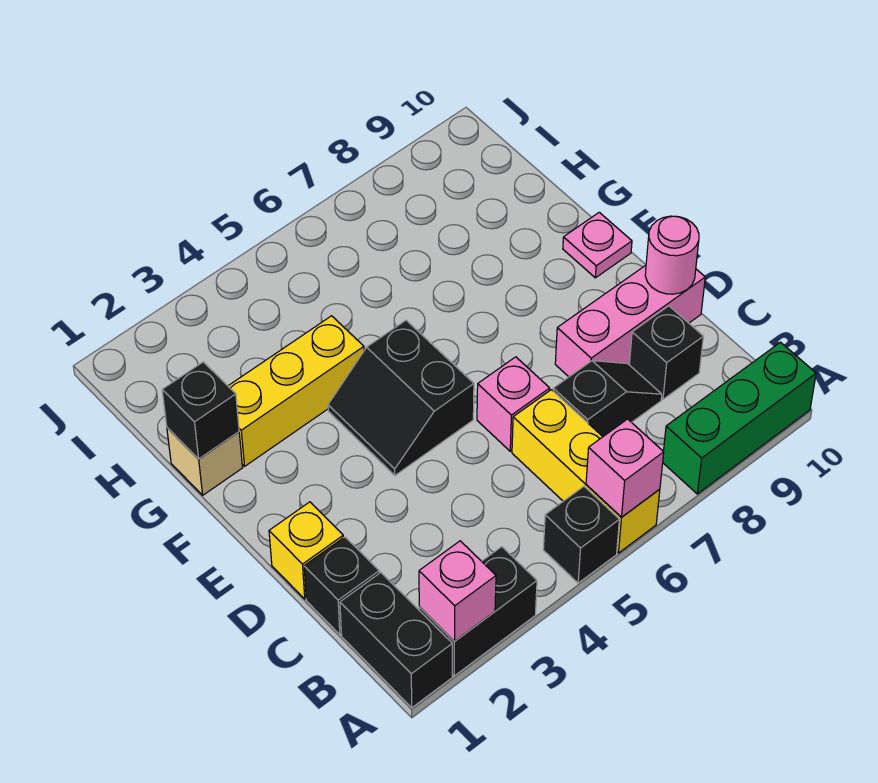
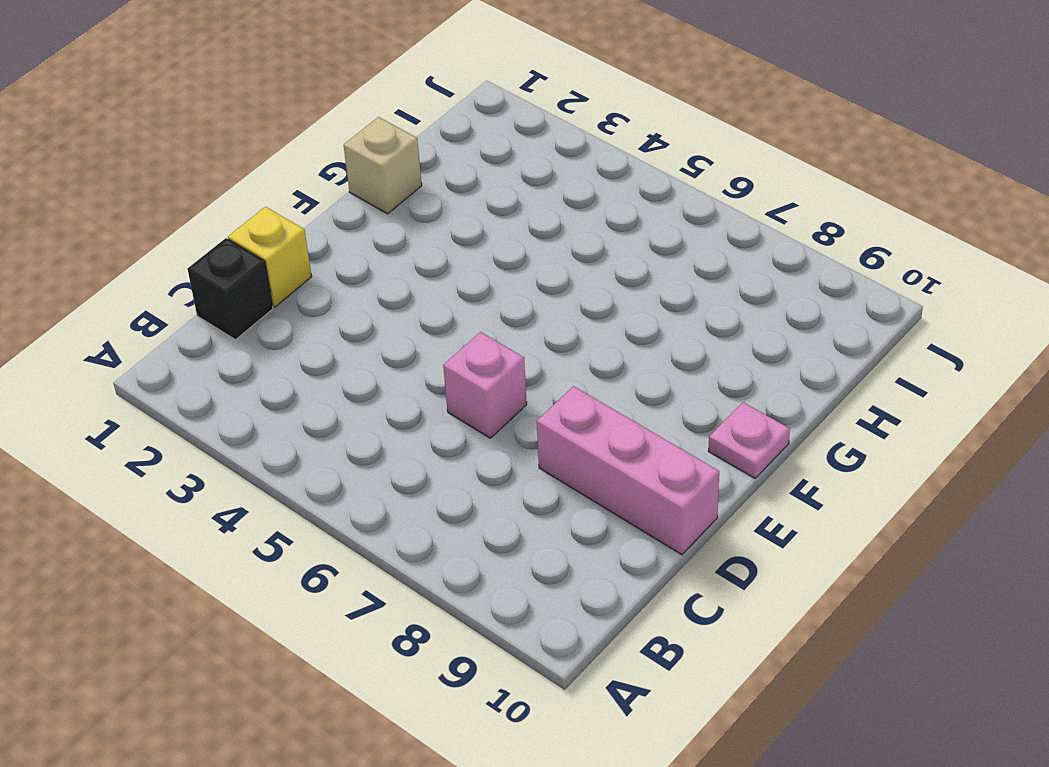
none -> black brick A1:B1 level 1
none -> black brick A2:A3 level 1
none -> black brick A5 level 1

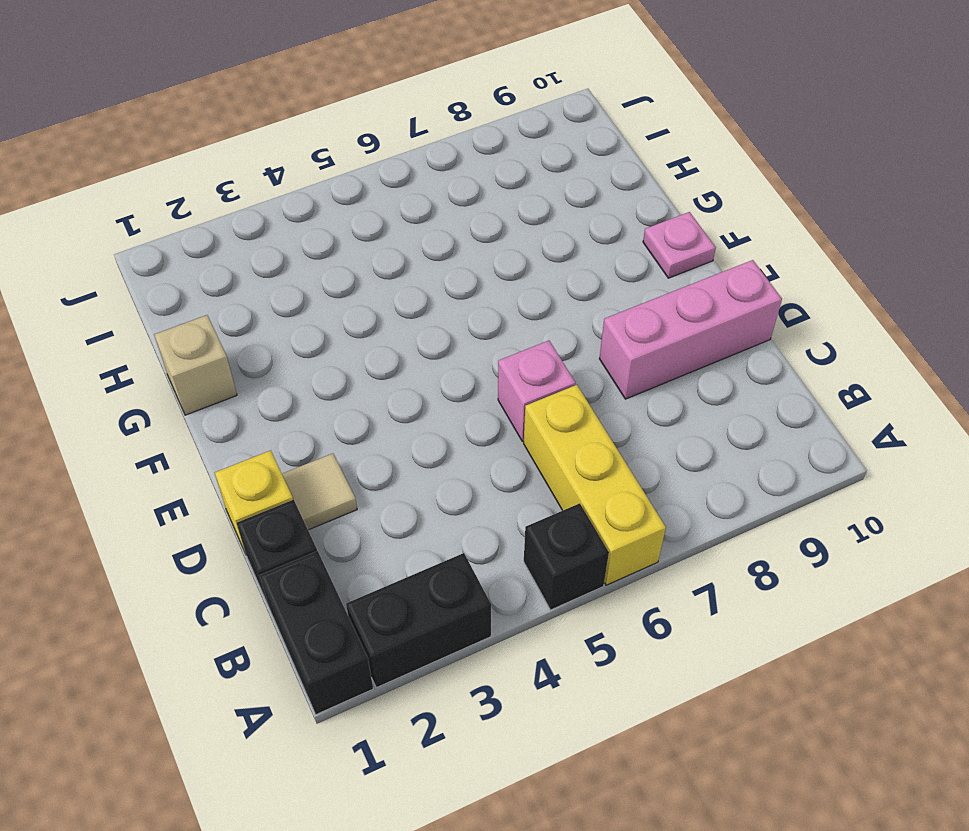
tan tile D2 level 1 -> none
none -> green brick A8:A10 level 1
none -> black slope C7:C8 level 1 top 7
none -> black brick C9 level 1

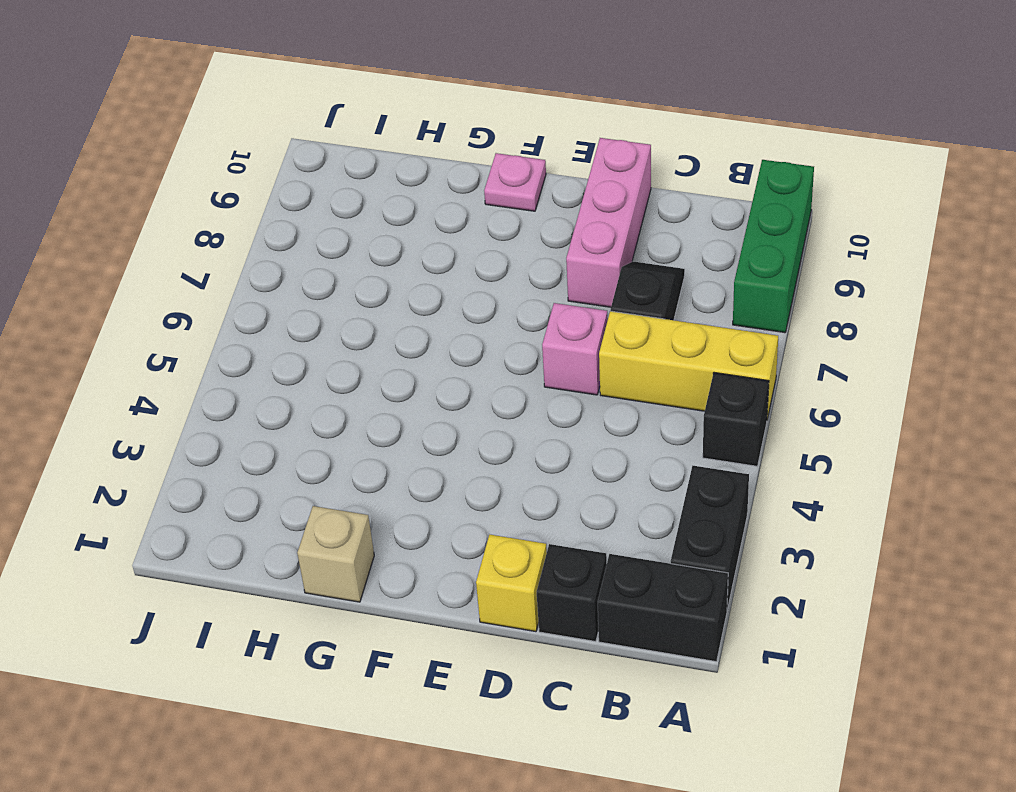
none -> black brick C9 level 1
none -> black slope E4:F5 level 1 top 5
none -> yellow brick G2:G4 level 1

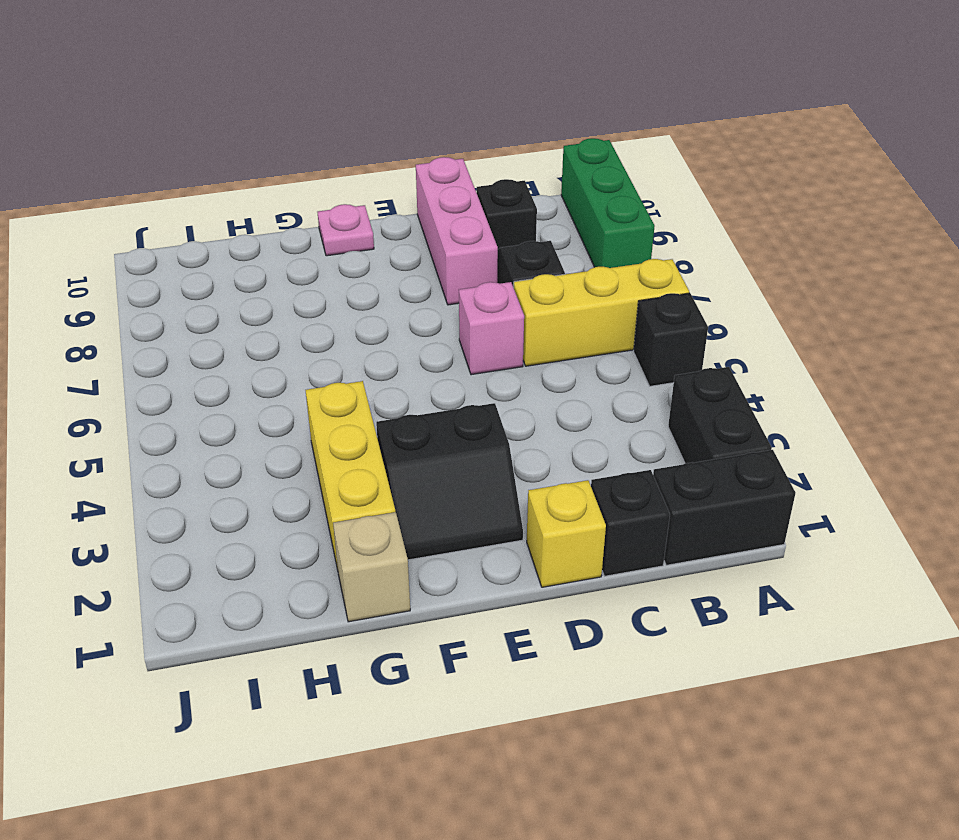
black slope E2:F3 level 1 top 3 -> black slope E4:F5 level 1 top 5
none -> pink brick A2 level 2
none -> pink brick A6 level 2
none -> pink round brick D10 level 2

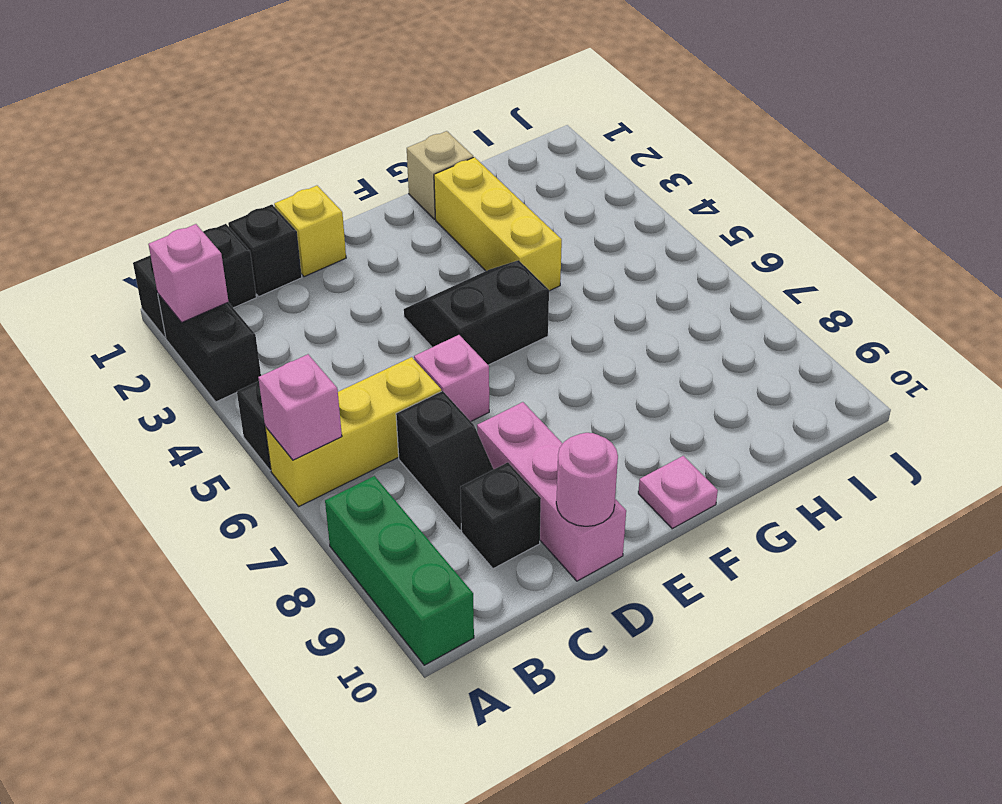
none -> black brick G1 level 2

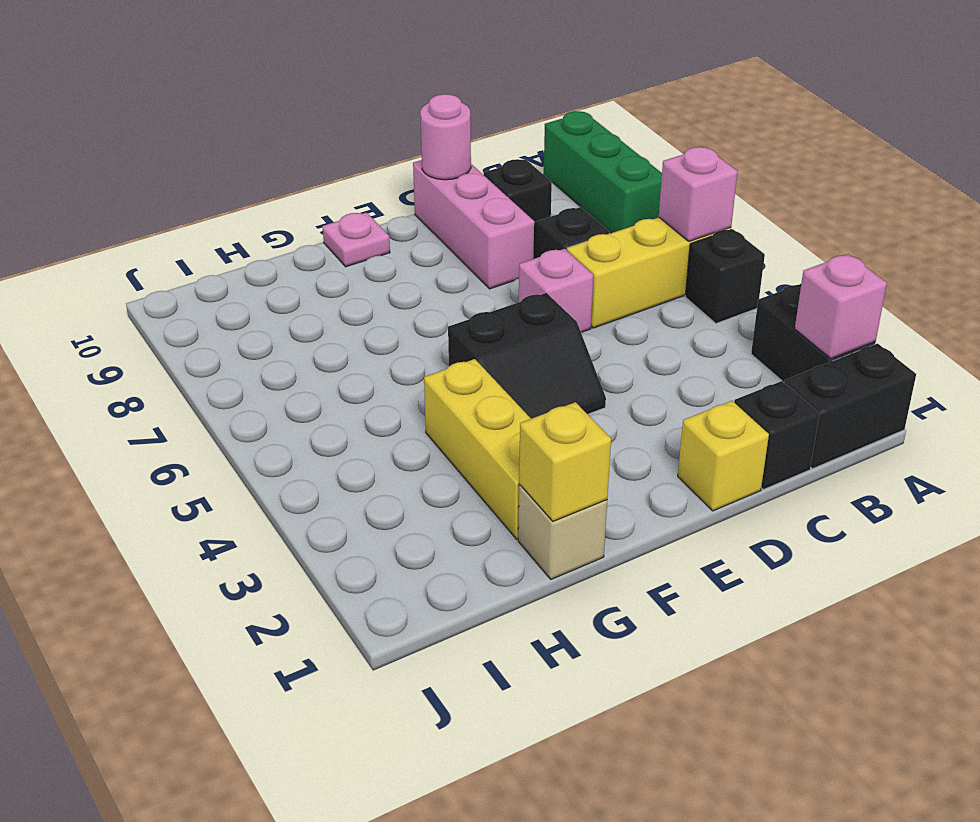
yellow brick G1 level 2 -> black brick G1 level 2

